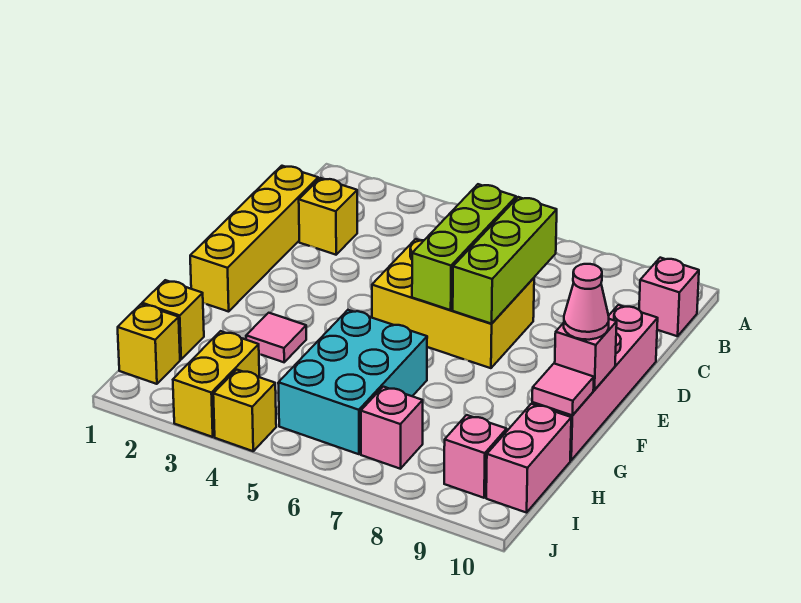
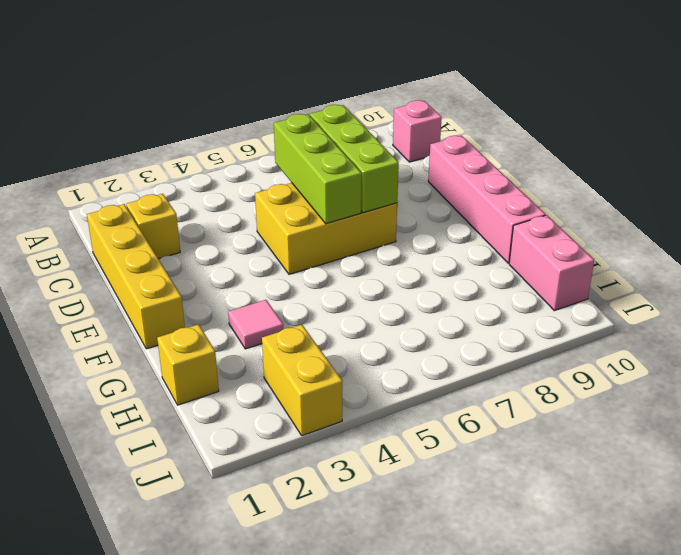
none -> cyan brick G5:I6 level 1
none -> yellow brick I1 level 1
none -> pink brick I7 level 1

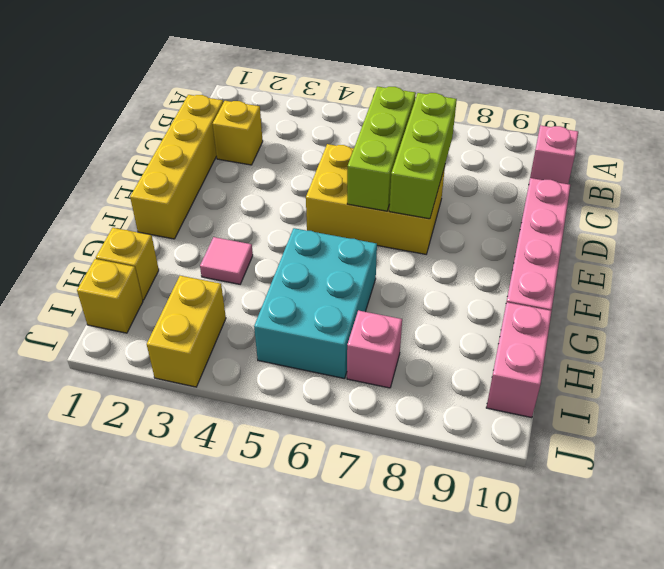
none -> pink brick I9 level 1
none -> yellow brick J4 level 1
none -> pink brick F10 level 2

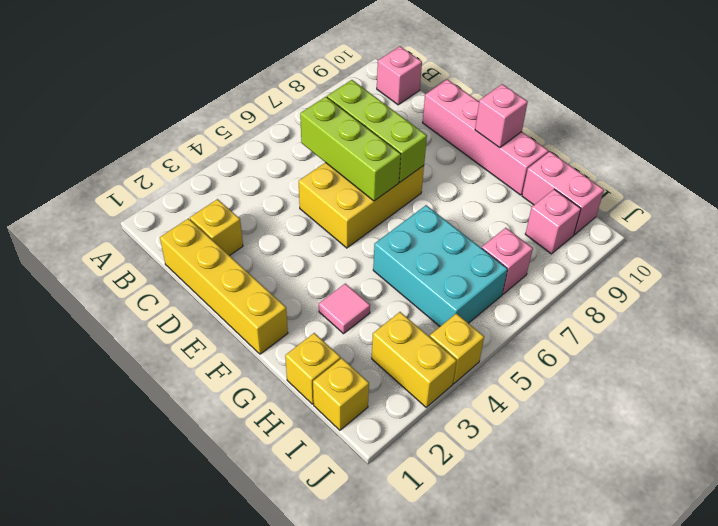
none -> pink tile G10 level 2
none -> pink cone F10 level 3

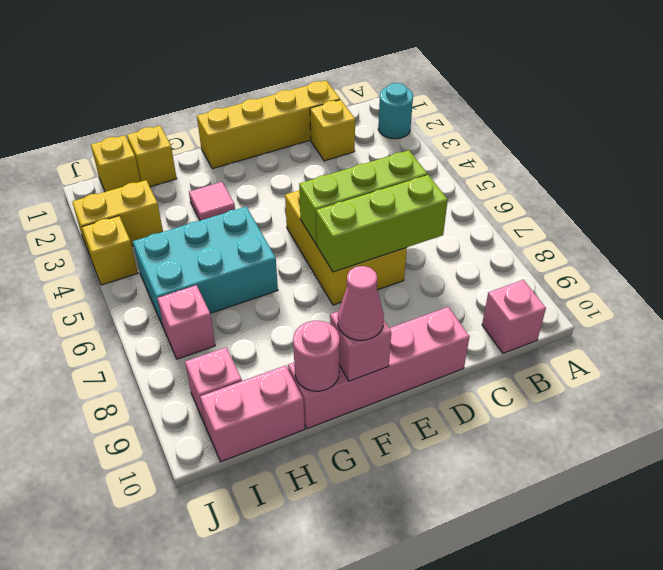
cyan round brick A2 level 1 -> none
pink round brick G10 level 2 -> pink tile G10 level 2

